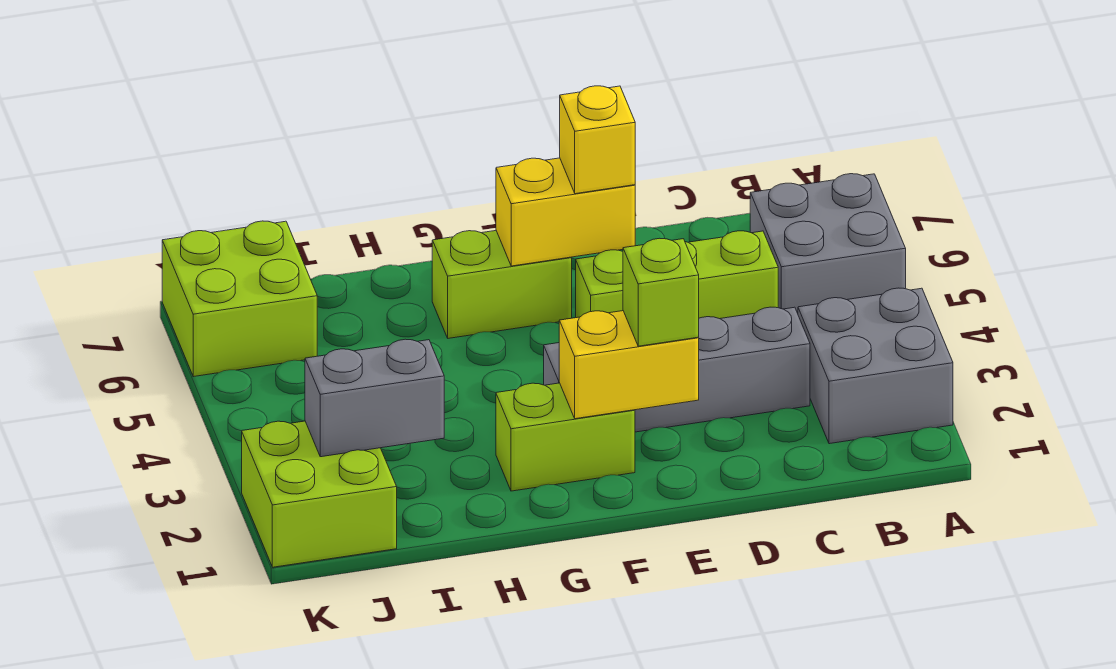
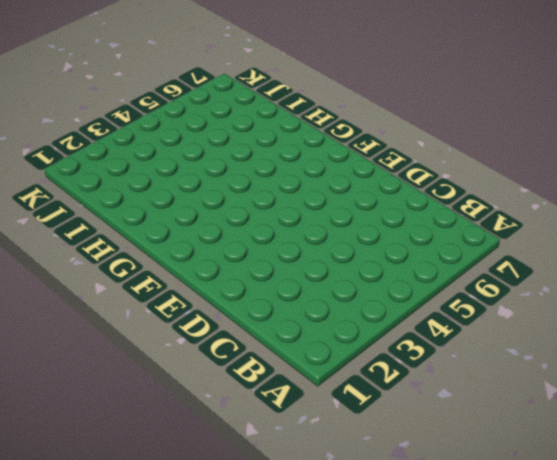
none -> grey brick A2:B3 level 1
none -> grey brick A5:B6 level 1
none -> grey brick C3:F3 level 1

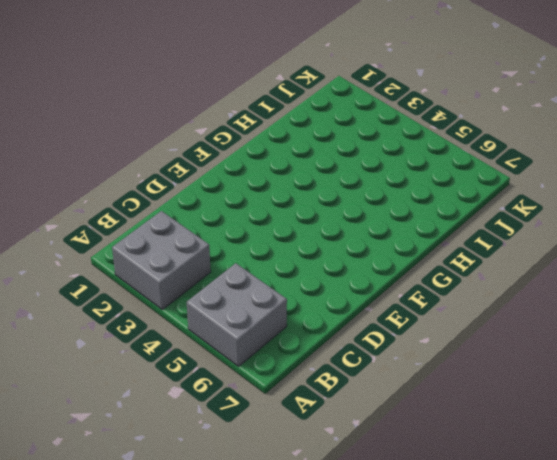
none -> grey brick C3:F3 level 1
none -> lime brick C5:E5 level 1
none -> lime brick F2:G2 level 1

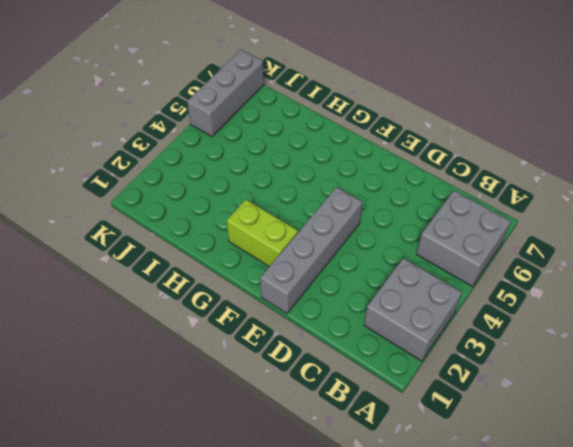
grey brick E1:E4 level 1 -> grey brick C3:F3 level 1
grey brick K5:K7 level 1 -> lime brick J6:K7 level 1
none -> lime brick C5:E5 level 1
none -> lime brick F6:G6 level 1
none -> lime brick J1:K2 level 1

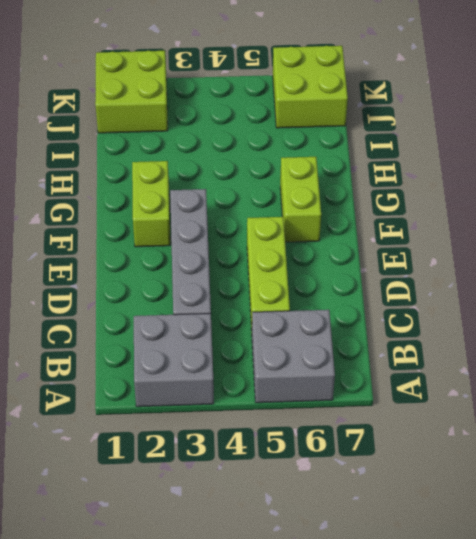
none -> yellow brick E2:F2 level 2
none -> yellow brick E6:F6 level 2
none -> grey brick I2:J2 level 2

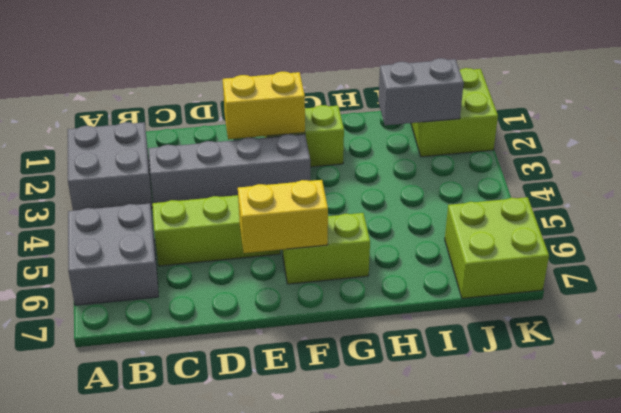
none -> lime brick E2 level 3
none -> yellow brick E6 level 3

